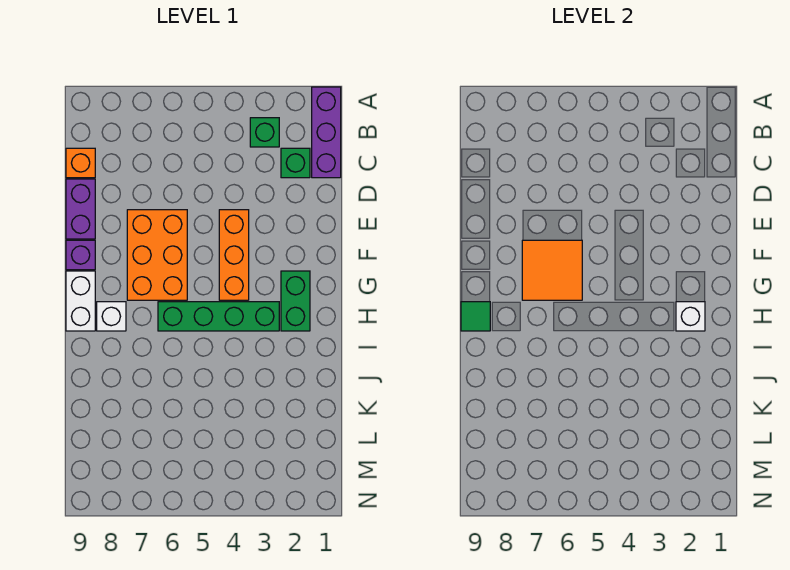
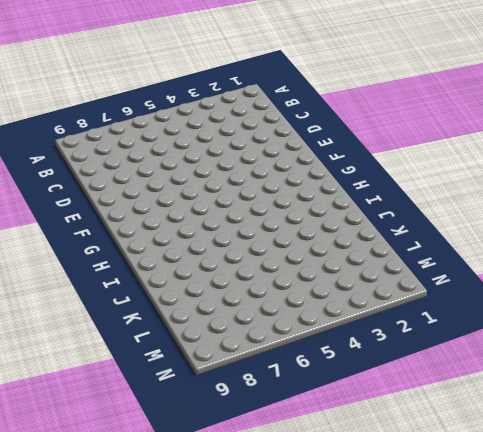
none -> purple brick A1:C1 level 1
none -> green brick B3 level 1
none -> green brick C2 level 1

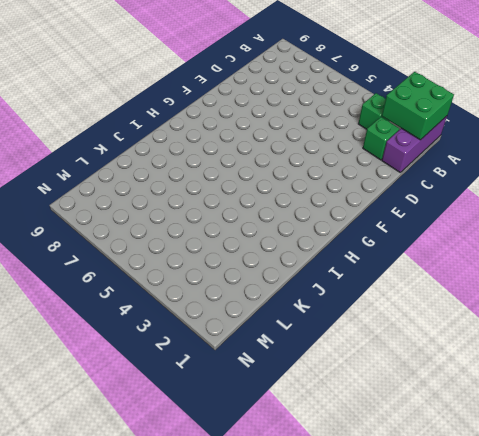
green brick A1:B2 level 2 -> none
none -> orange brick C9 level 1
none -> purple brick D9:E9 level 1
none -> orange brick E4:G4 level 1

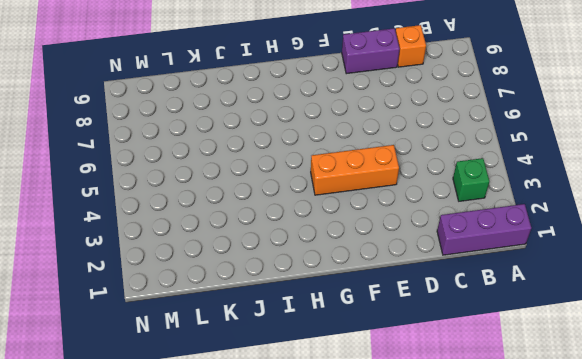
none -> green brick C2 level 1
none -> orange brick E6:G7 level 1
none -> purple brick F9 level 1

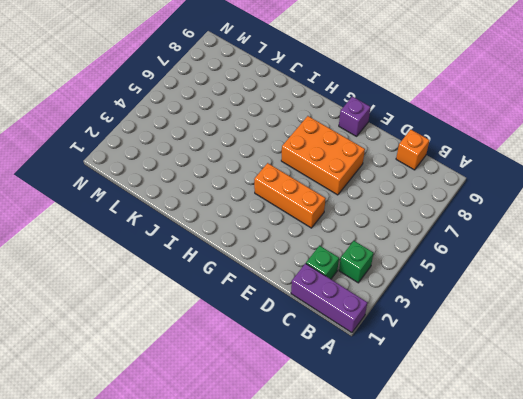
none -> purple brick D9:E9 level 1
none -> green brick G2:H2 level 1
none -> white brick G9:H9 level 1

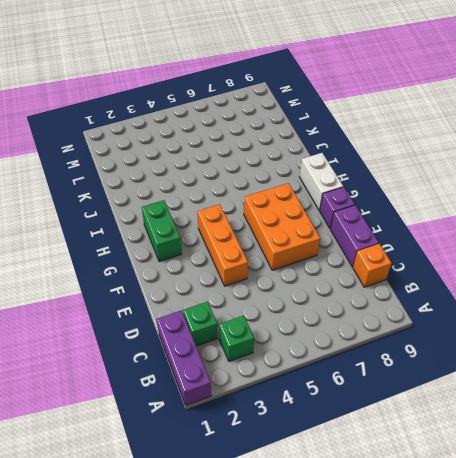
none -> green brick H3:H6 level 1
none -> white brick H8 level 1
none -> orange tile F6:G7 level 2

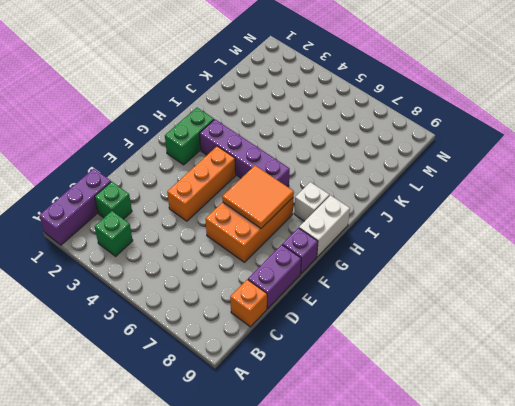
purple brick H3:H6 level 1 -> green brick H3:H6 level 1
none -> white brick H2 level 2
none -> green tile H9 level 2

